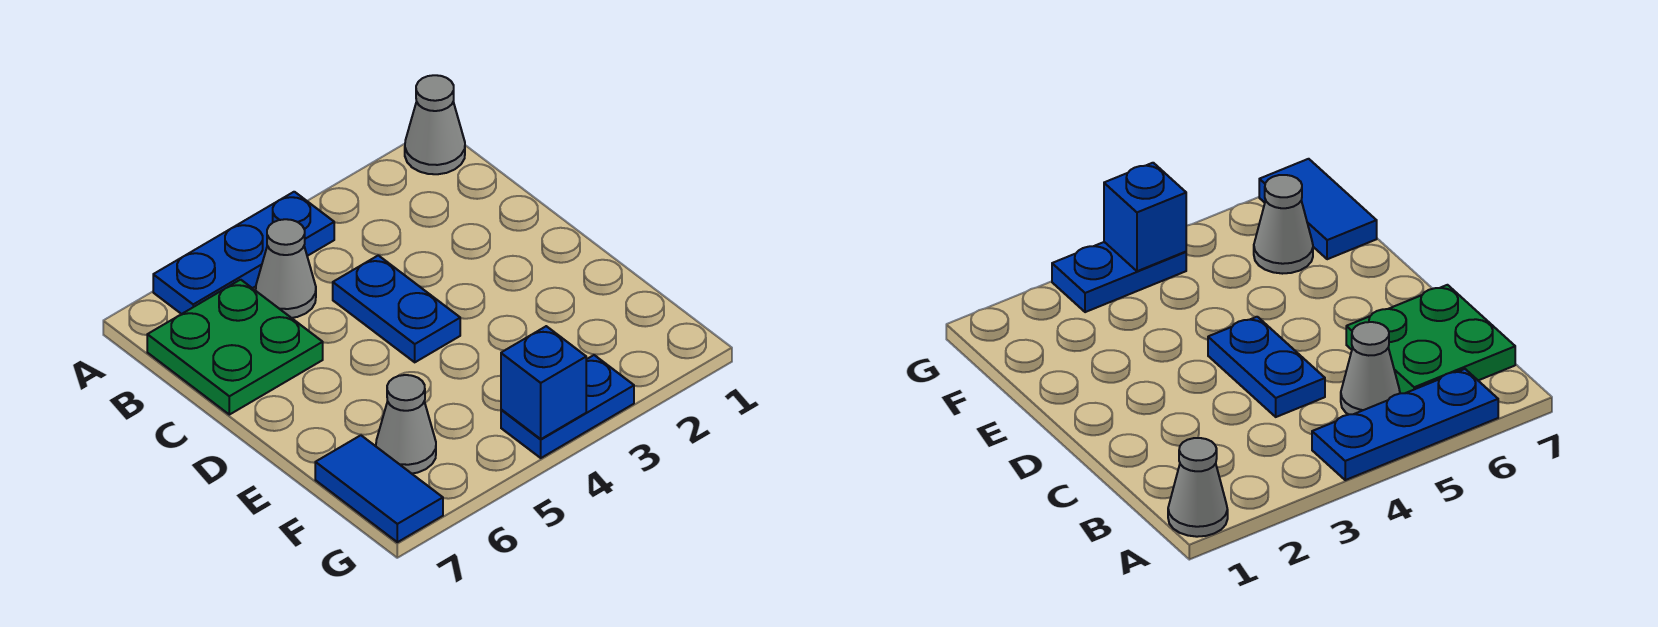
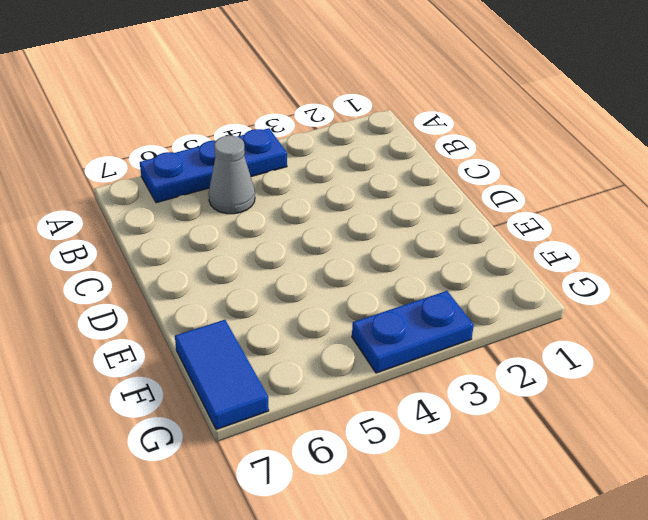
none -> grey cone A1 level 1
none -> green plate B6:C7 level 1

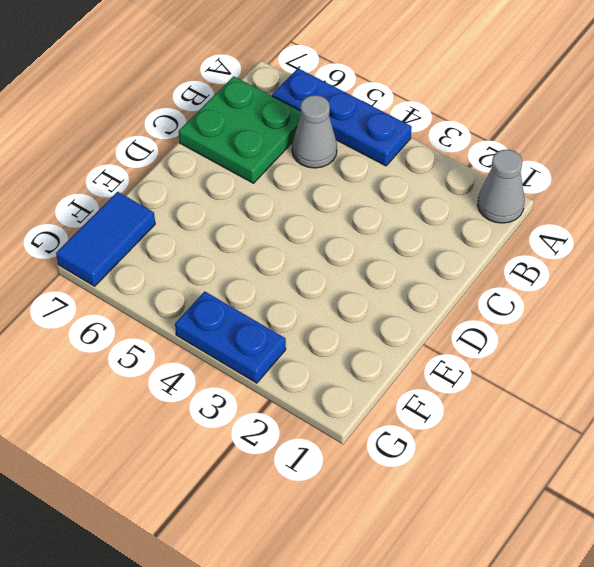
none -> blue plate C4:D4 level 1
none -> grey cone F6 level 1

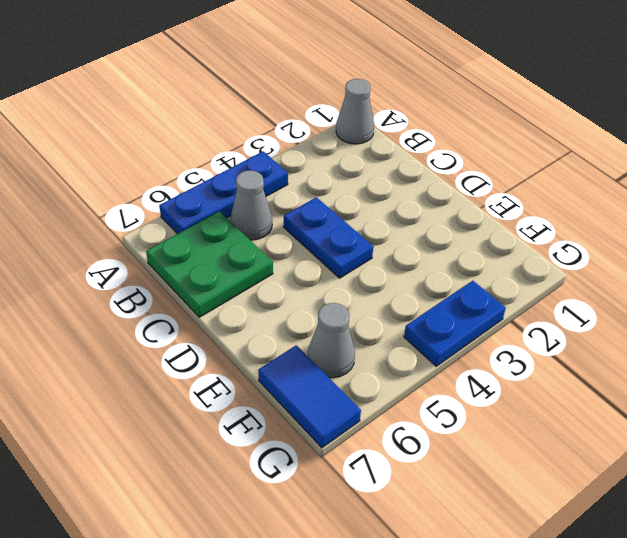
none -> blue brick G4 level 2

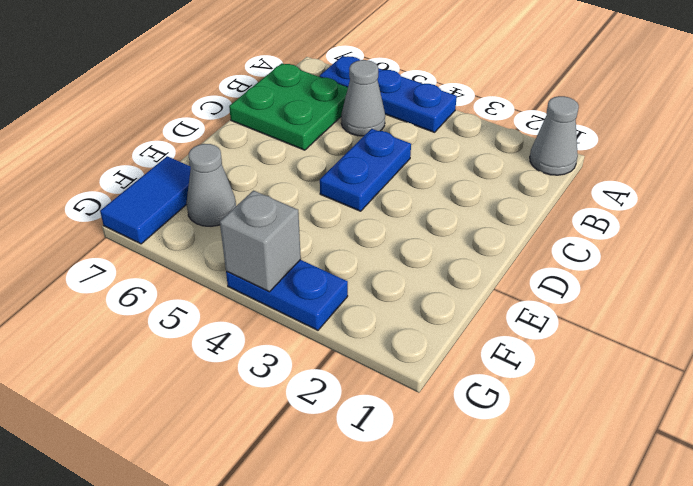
grey brick G4 level 2 -> blue brick G4 level 2

